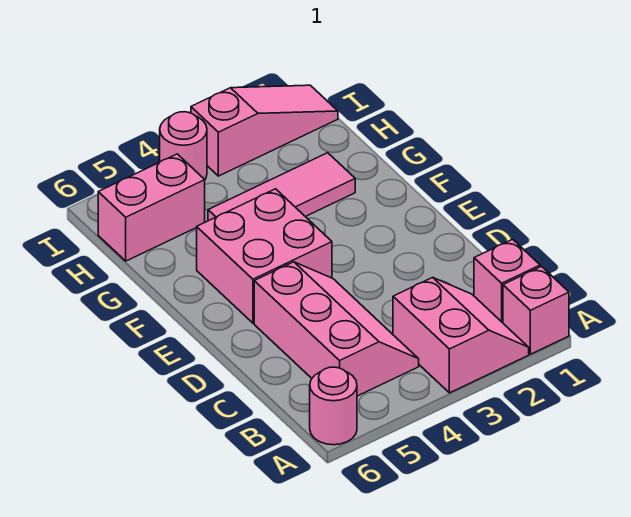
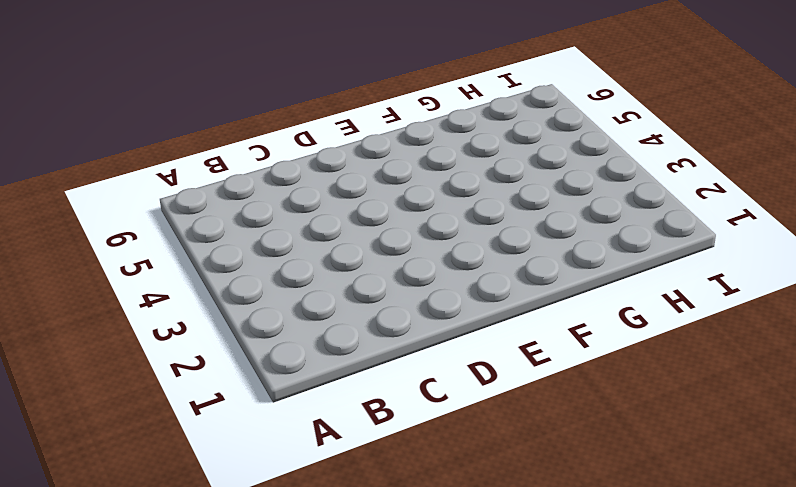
none -> pink brick A1 level 1
none -> pink slope A2:B3 level 1 top 3

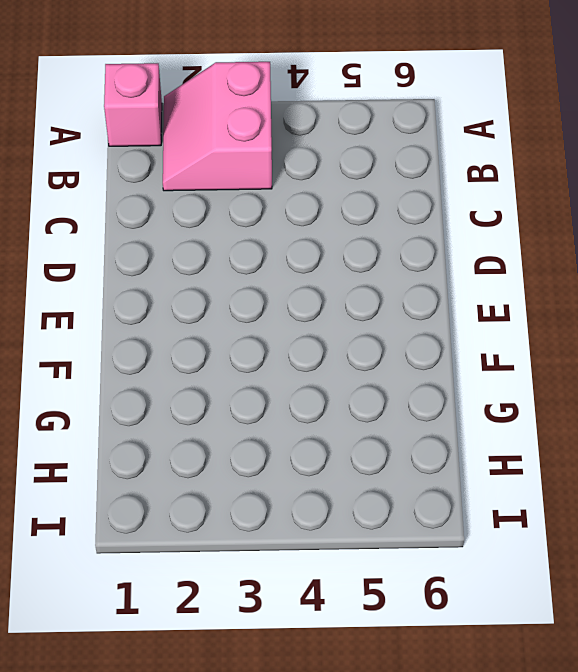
none -> pink round brick A6 level 1
none -> pink brick B1 level 1

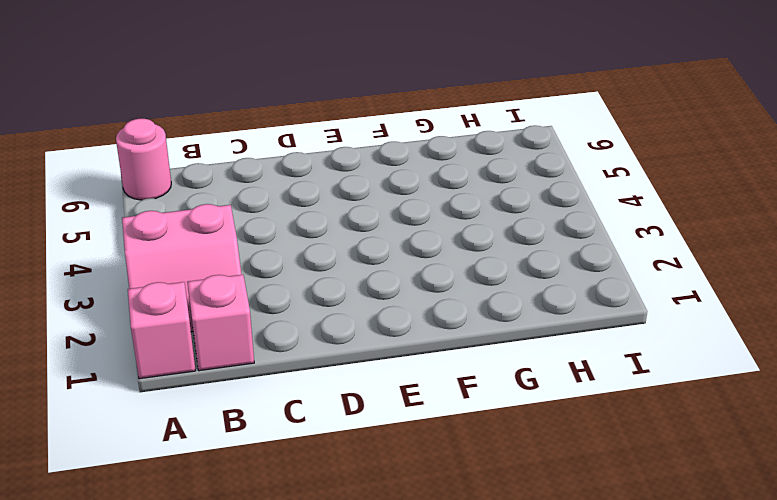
none -> pink slope B4:D5 level 1 top 5
none -> pink brick E4:F5 level 1

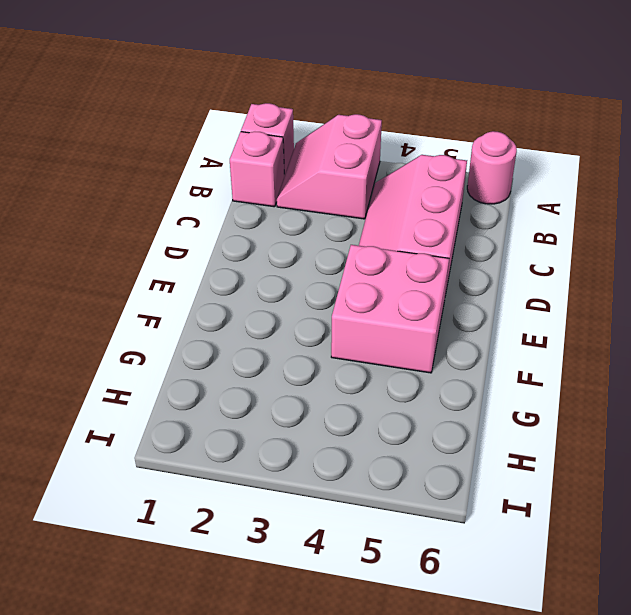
none -> pink tile G2:G4 level 1
none -> pink brick H5:H6 level 1

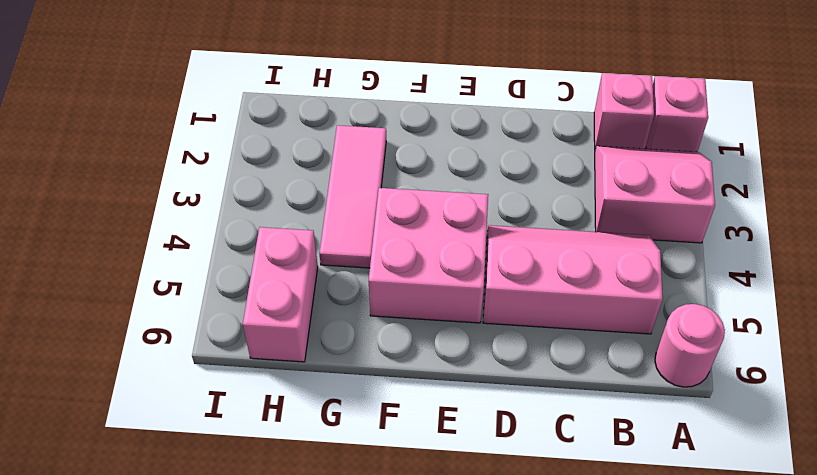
none -> pink slope I1:I3 level 1 top 3
none -> pink round brick I4 level 1

